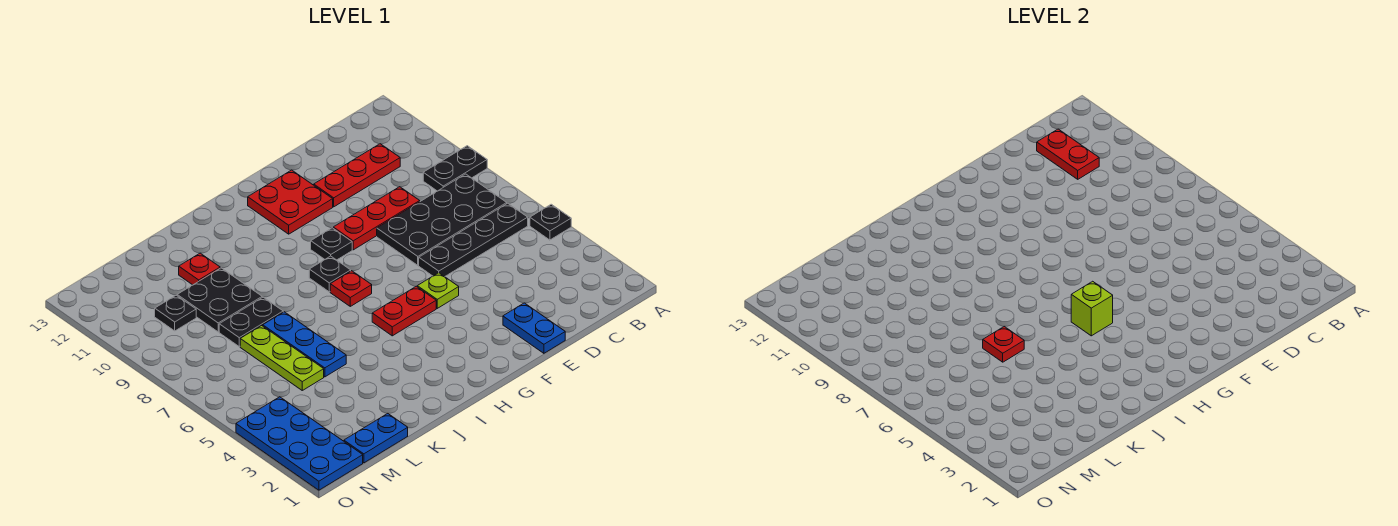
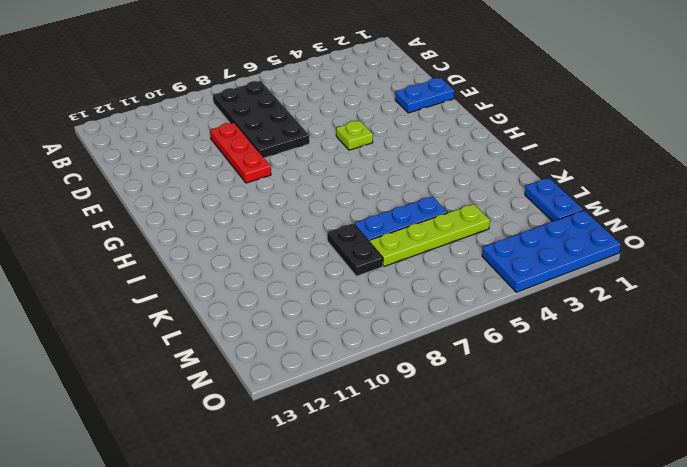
lime plate L4:L7 level 1 -> lime plate L5:L7 level 1
none -> black plate A5 level 1
none -> black plate A9:B9 level 1
none -> black plate B6:E6 level 1

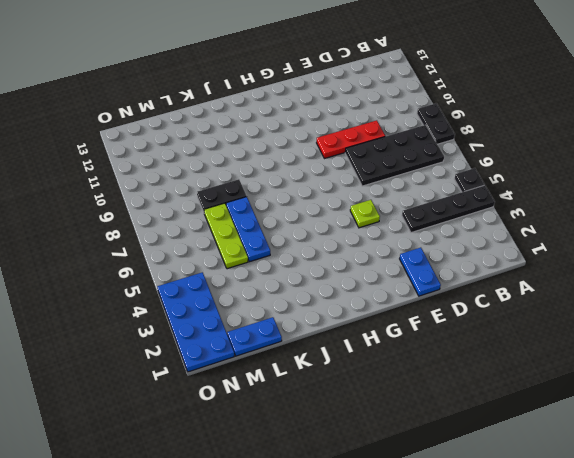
black plate A4:D4 level 1 -> black plate B6:E6 level 1
black plate A8:A9 level 1 -> black plate A9:B9 level 1
none -> red plate C11:E11 level 1
none -> red plate F11:G12 level 1
none -> red plate G5:H5 level 1

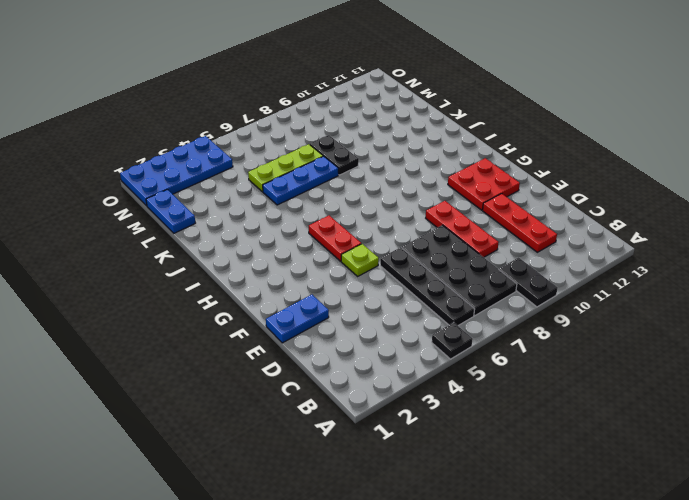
none -> black plate G9 level 1
none -> red plate H7 level 1
none -> black plate H8 level 1

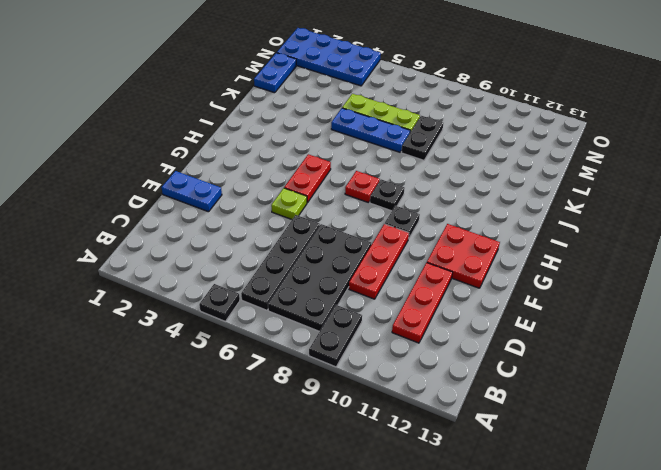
none -> black plate K9:L10 level 1
none -> red plate K11 level 1
none -> black plate M10 level 1

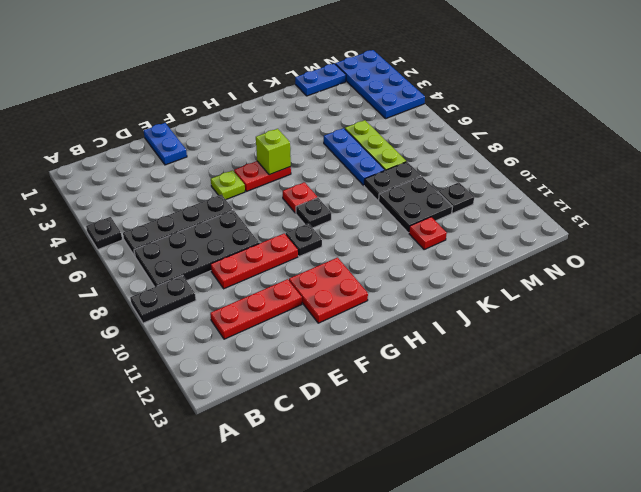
none -> red plate C11:C12 level 2
none -> red plate K6 level 2

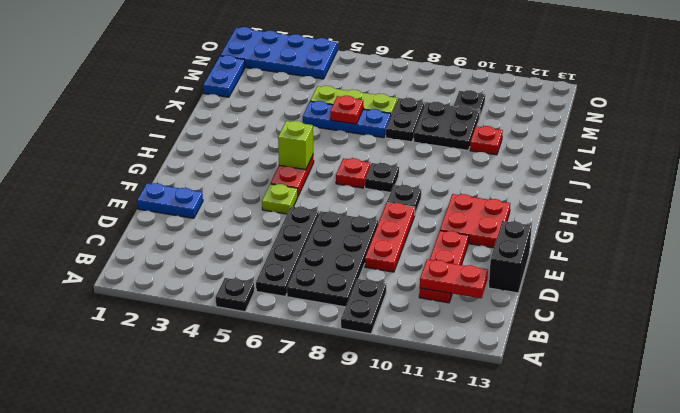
black brick D13:E13 level 1 -> none

